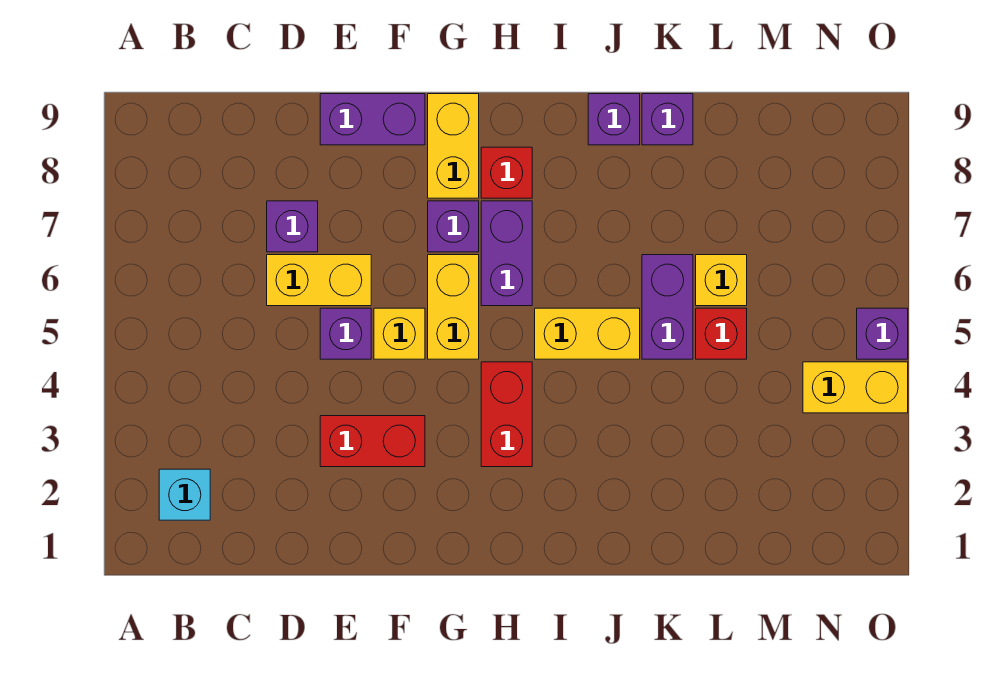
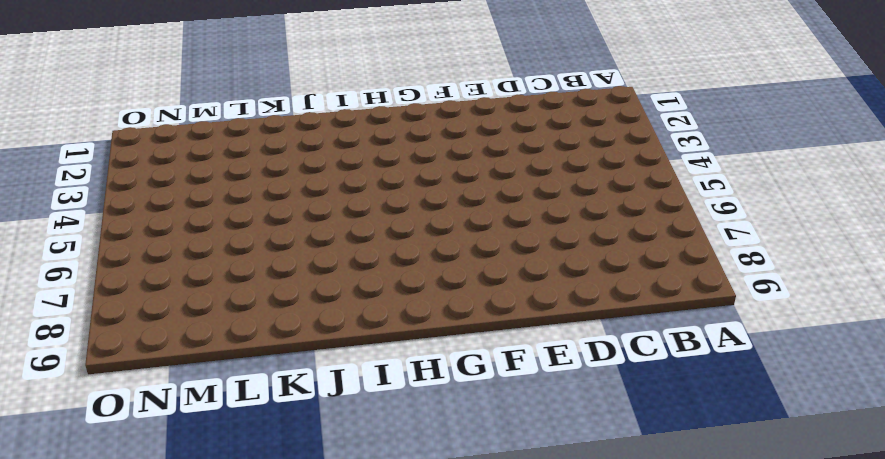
none -> cyan brick B2 level 1
none -> yellow brick D6:E6 level 1
none -> purple brick D7 level 1

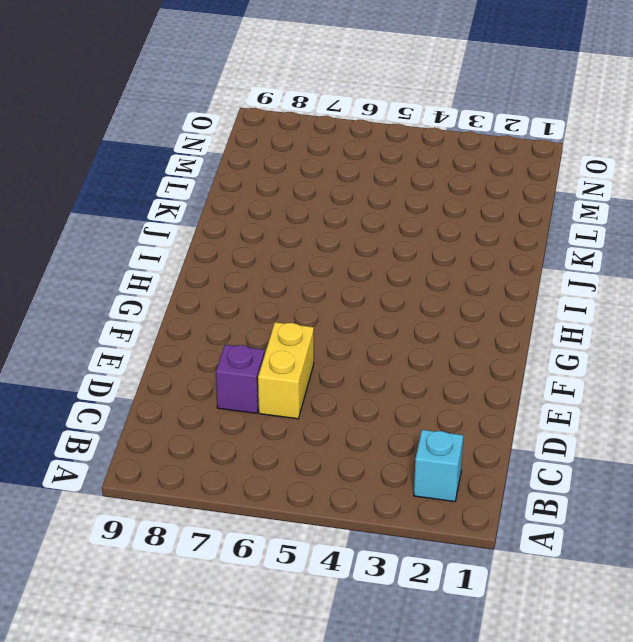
none -> red brick E3:F3 level 1
none -> purple brick E5 level 1
none -> purple brick E9:F9 level 1

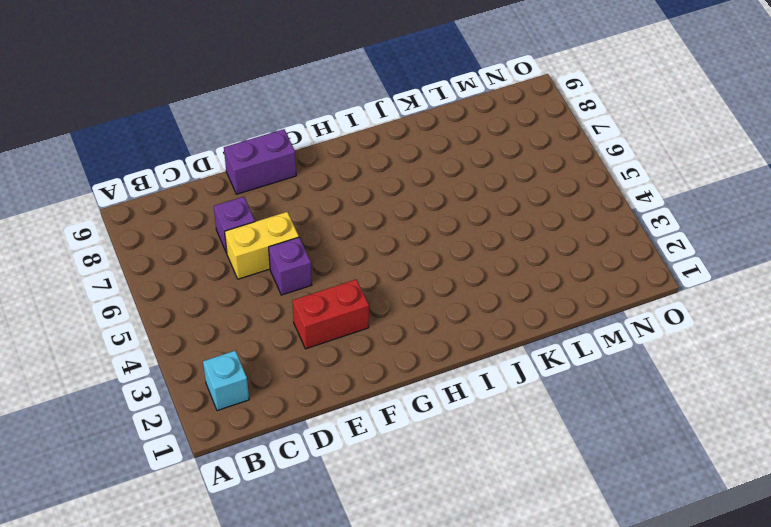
none -> yellow brick F5 level 1
none -> yellow brick G5:G6 level 1
none -> purple brick G7 level 1

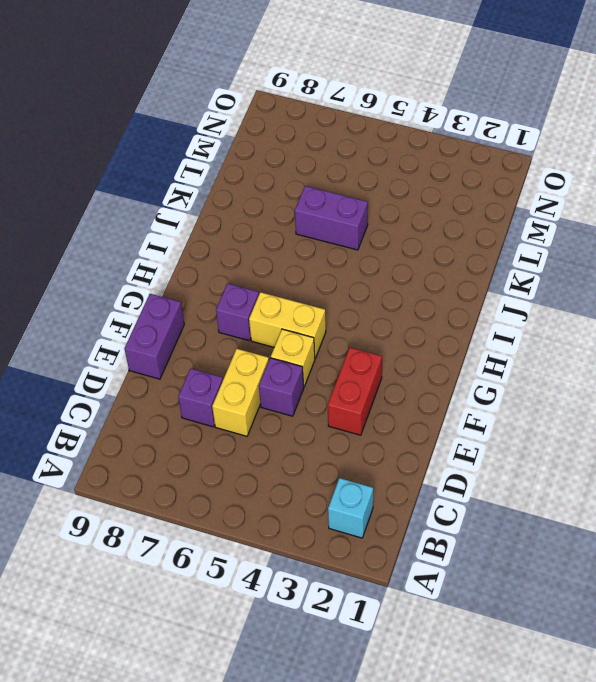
none -> yellow brick G8:G9 level 1
none -> red brick H3:H4 level 1
none -> purple brick H6:H7 level 1

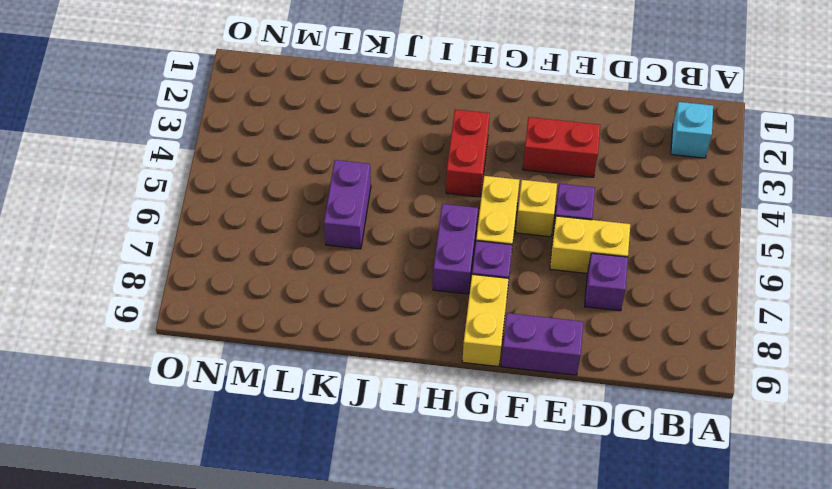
none -> red brick H8 level 1
none -> yellow brick I5:J5 level 1
none -> purple brick J9 level 1

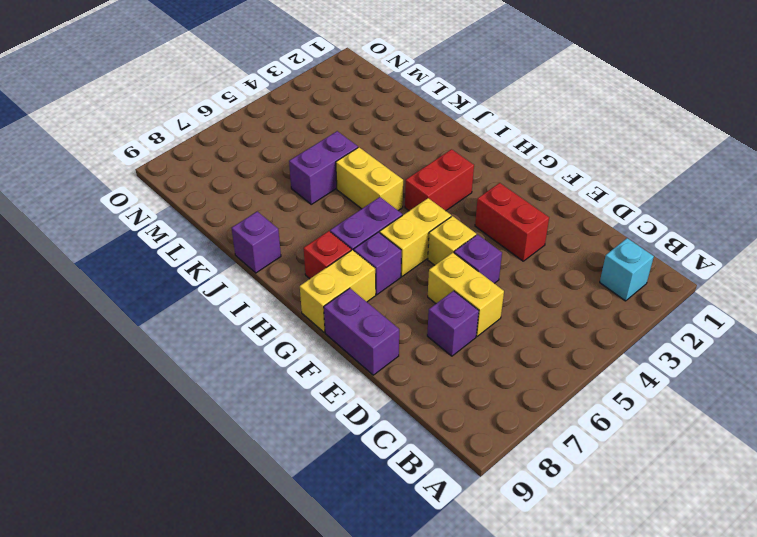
none -> purple brick K9 level 1
none -> red brick L5 level 1
none -> yellow brick L6 level 1

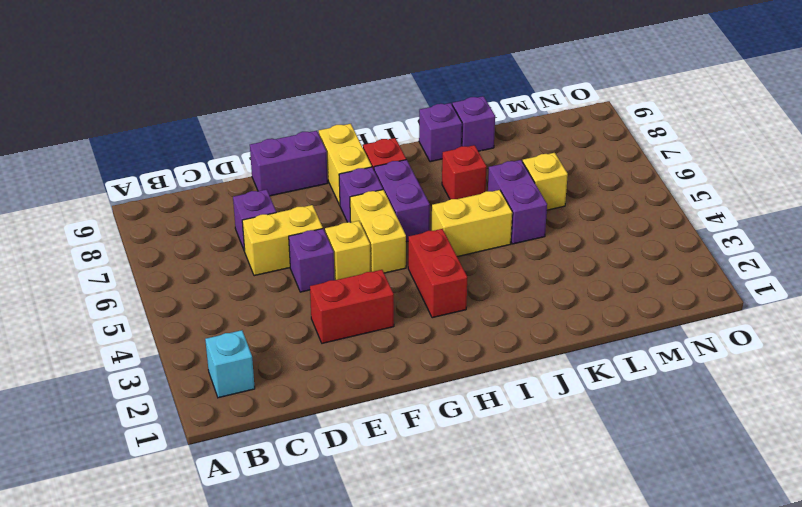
red brick J7 level 1 -> red brick L5 level 1
none -> yellow brick N4:O4 level 1
none -> purple brick O5 level 1

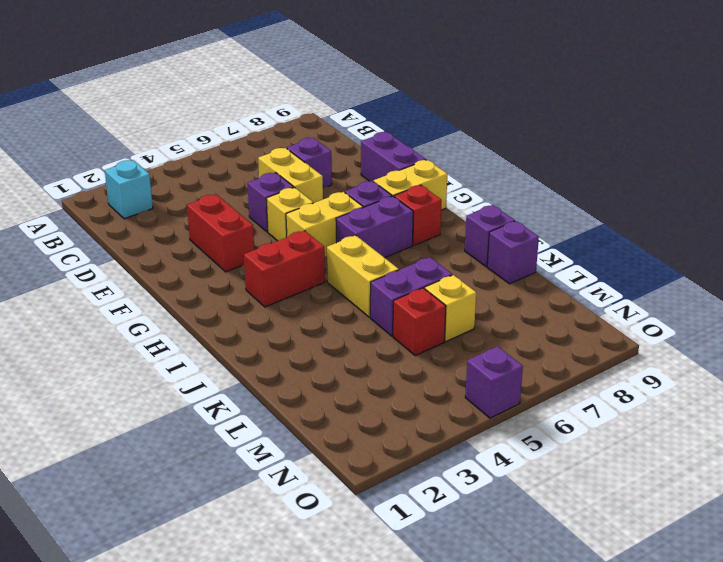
none -> yellow brick N4:O4 level 1

